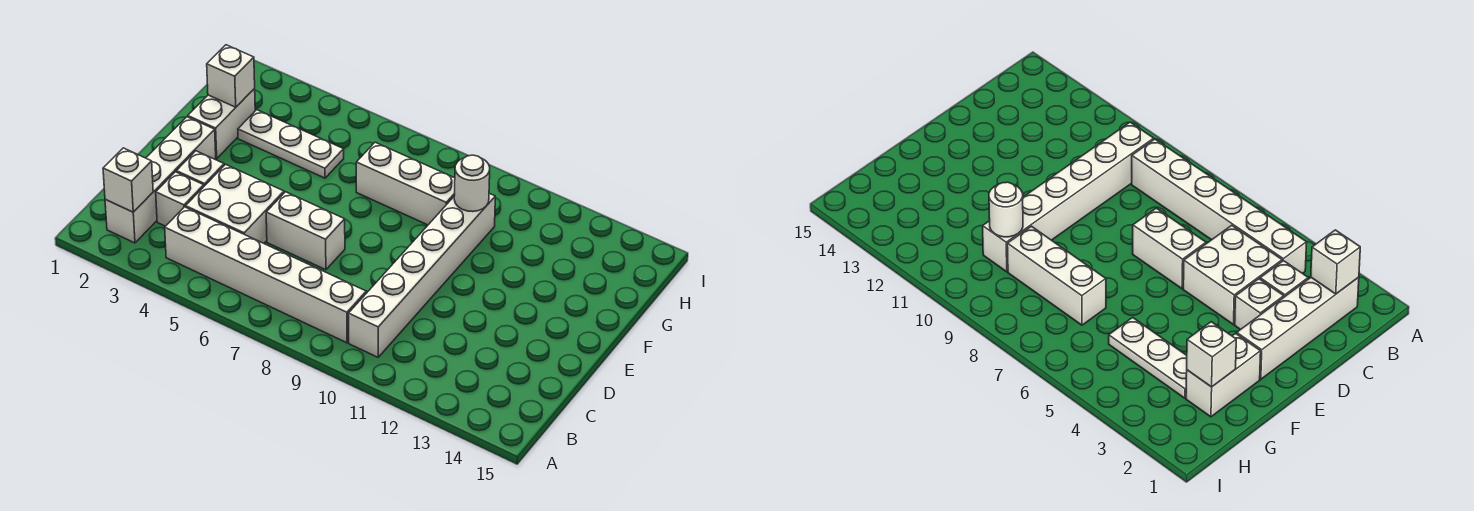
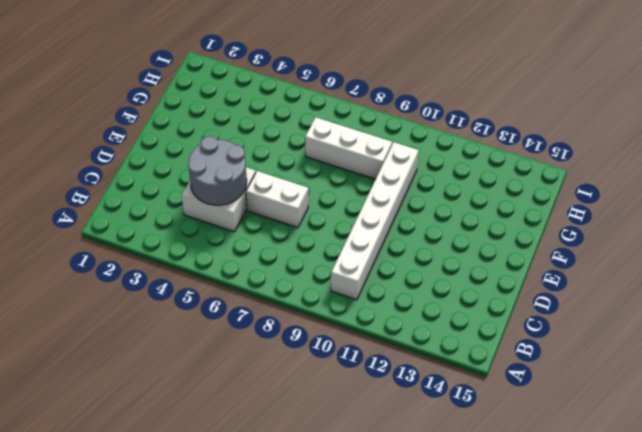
grey round brick C4:D5 level 2 -> none
none -> white brick B2:E2 level 1
none -> white brick B4:B9 level 1
none -> white brick C3 level 1

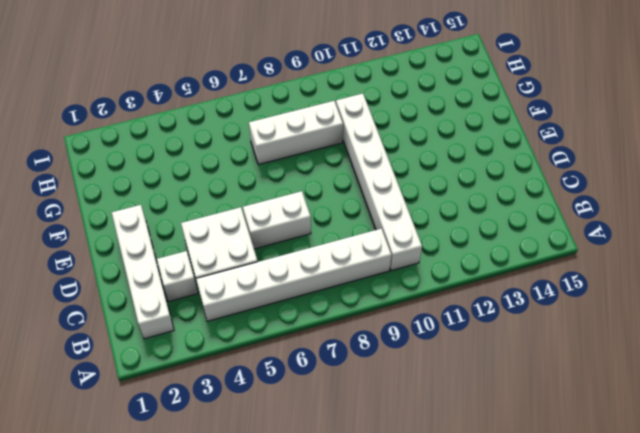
none -> white brick D3 level 1
none -> white brick F2:G2 level 1
none -> white plate G3:G5 level 1

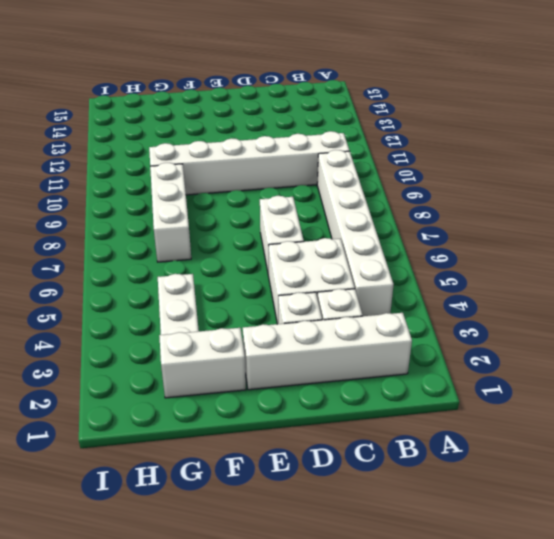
none -> white brick B2 level 2
none -> white brick G2 level 2
none -> white round brick G10 level 2

